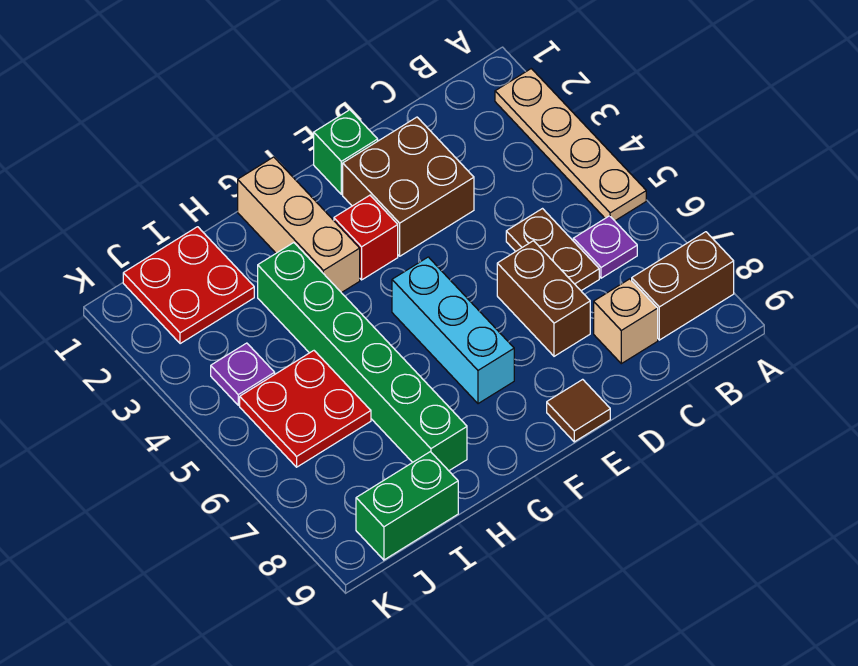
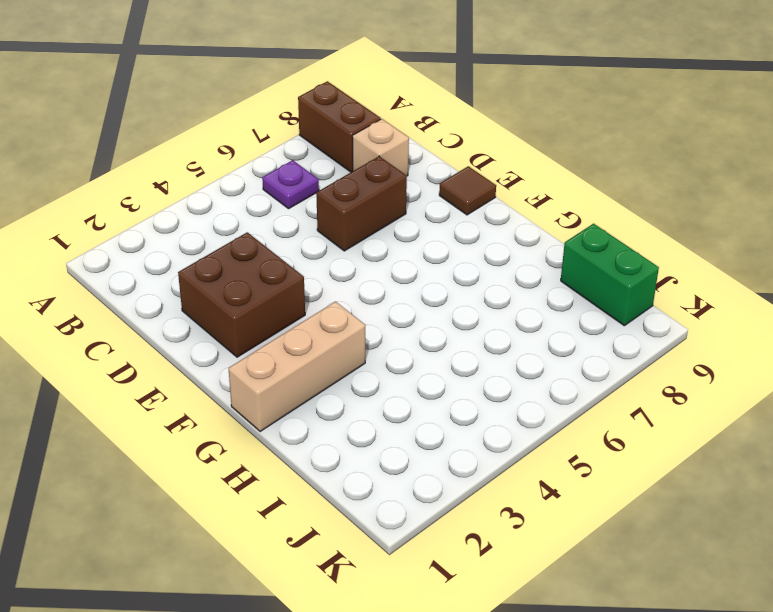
none -> tan plate A2:A5 level 1
none -> brown plate C5:C6 level 1
none -> green brick E1 level 1

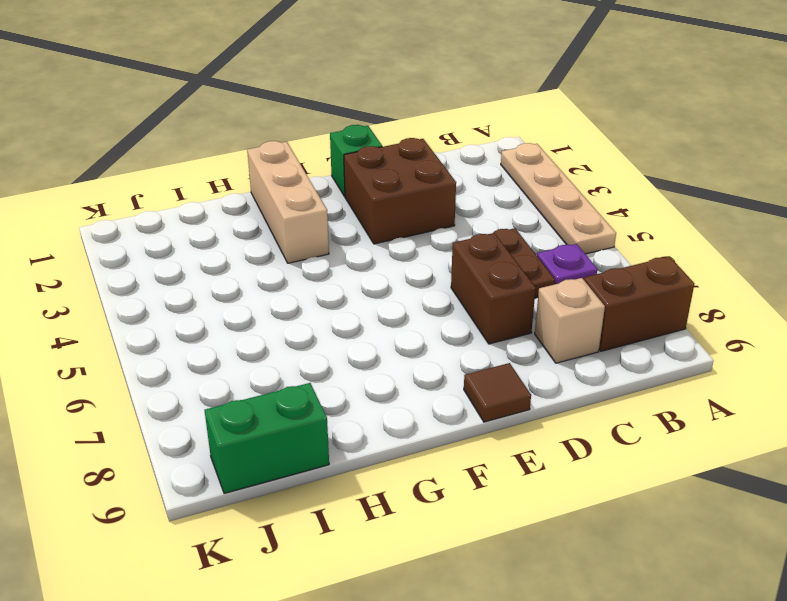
none -> red brick F3 level 1
none -> cyan brick F5:F7 level 1
none -> green brick H3:H8 level 1

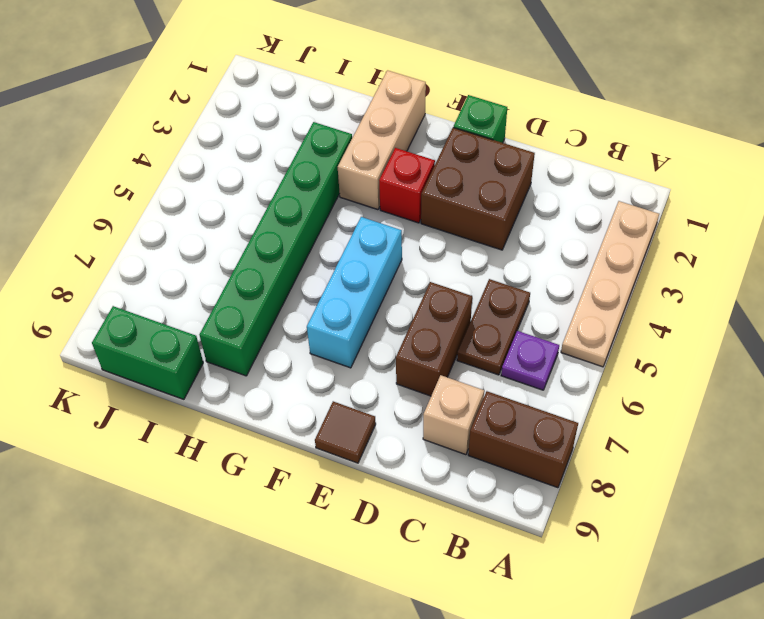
none -> red plate I1:J2 level 1
none -> red plate I5:J6 level 1
none -> purple plate J4 level 1

